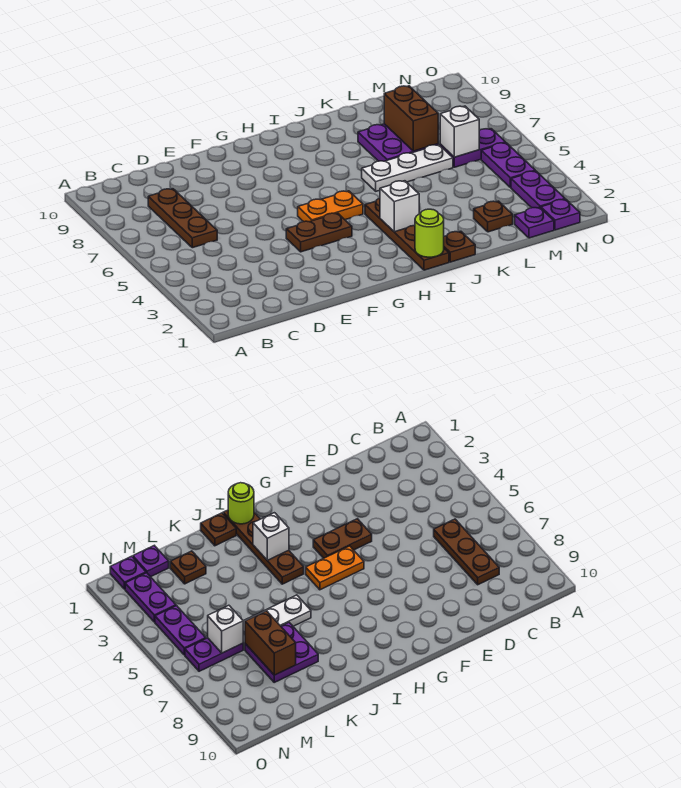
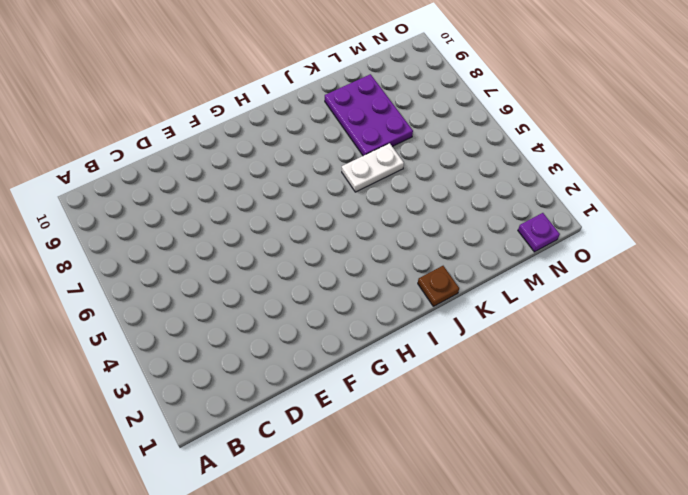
white plate J6:K6 level 1 -> white plate J6:L6 level 1
purple plate K7:L9 level 1 -> purple plate K7:L8 level 1
none -> brown plate C6:C8 level 1
none -> brown plate F4:G4 level 1
none -> orange plate G5:H5 level 1

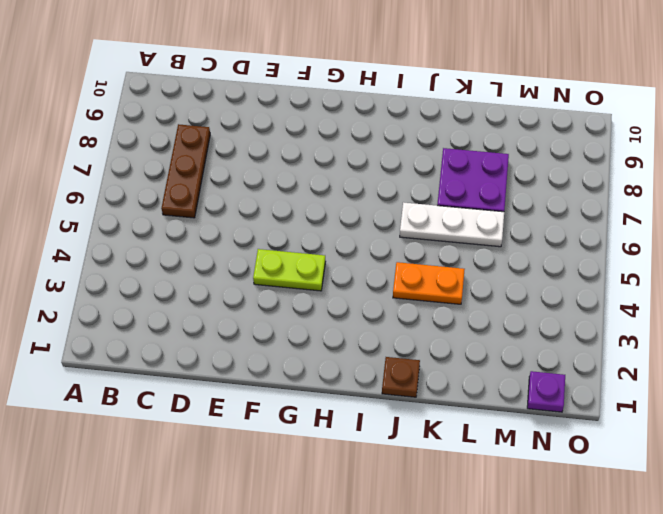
lime plate F4:G4 level 1 -> brown plate F4:G4 level 1
orange plate J4:K4 level 1 -> orange plate G5:H5 level 1
none -> brown plate I1:I4 level 1
none -> brown plate L2 level 1
none -> purple plate M1 level 1

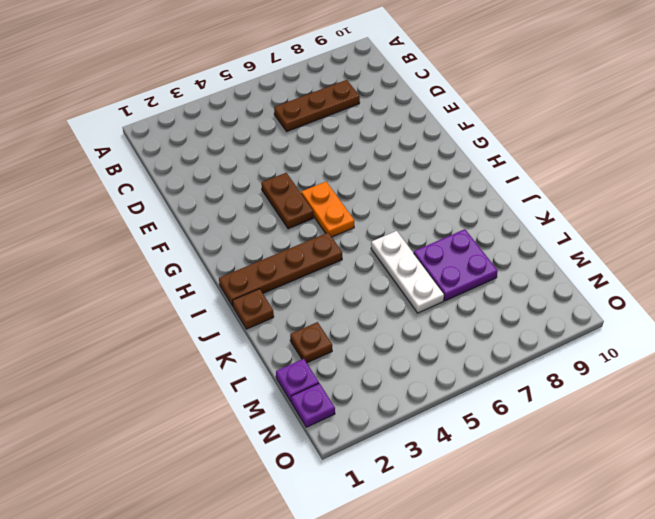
none -> purple plate M6:N6 level 1
none -> purple plate N2:N3 level 1
none -> purple plate N4:N5 level 1

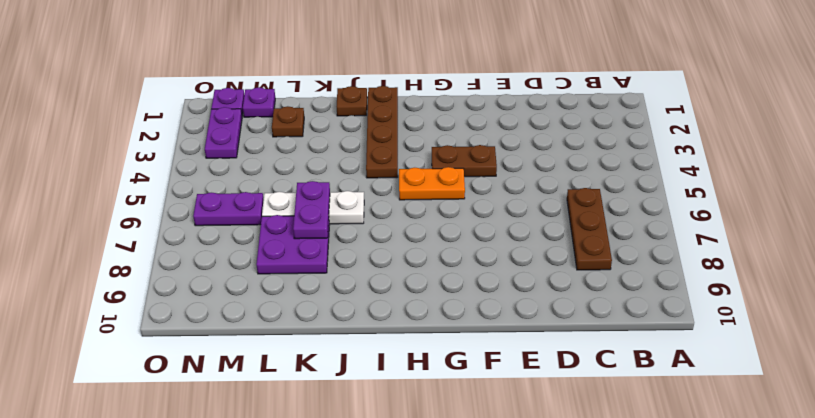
purple plate K6:K7 level 2 -> purple plate N4:N5 level 1
none -> lime round brick I1 level 2
none -> white brick I3 level 2
none -> brown brick L7:L8 level 2

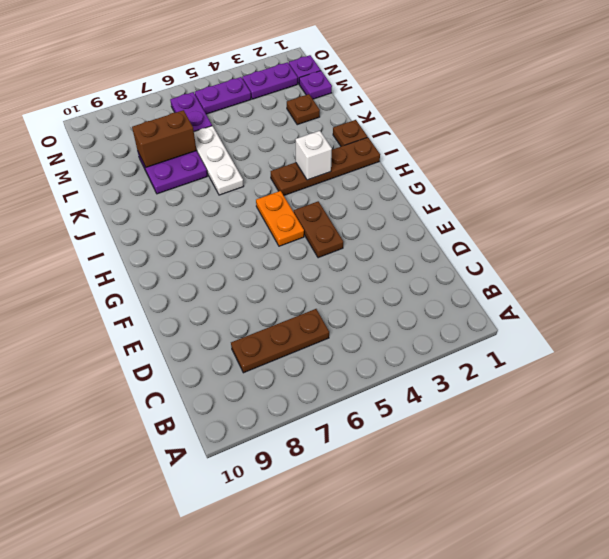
none -> lime round brick I1 level 2
none -> white brick M6 level 2

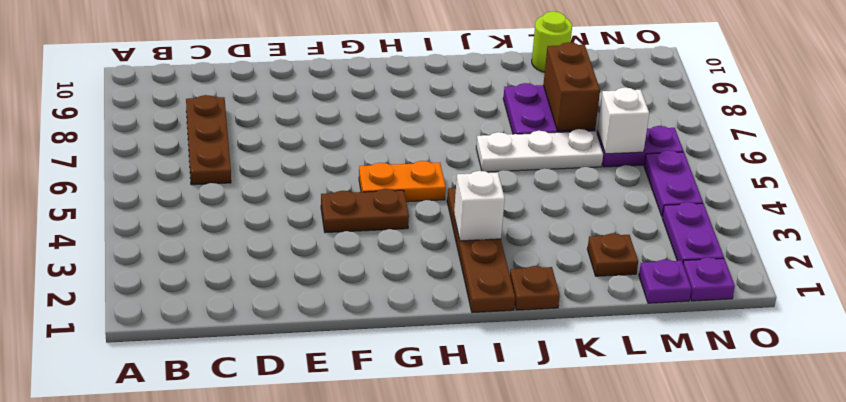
lime round brick L10 level 1 -> lime round brick I1 level 2

